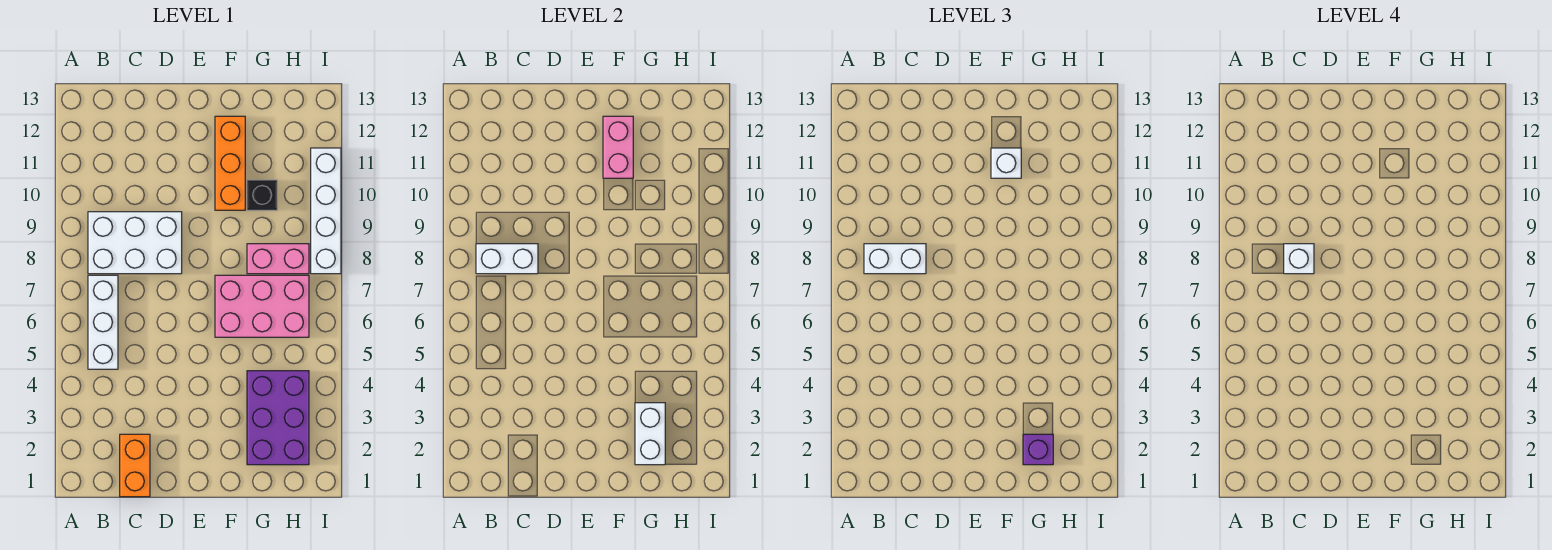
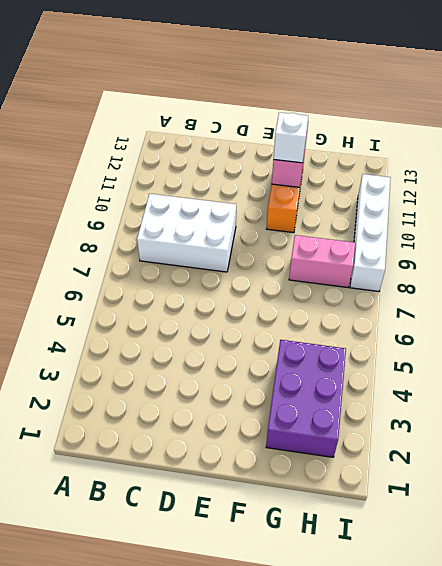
none -> white brick B5:B7 level 1
none -> orange brick C1:C2 level 1
none -> pink brick F6:H7 level 1

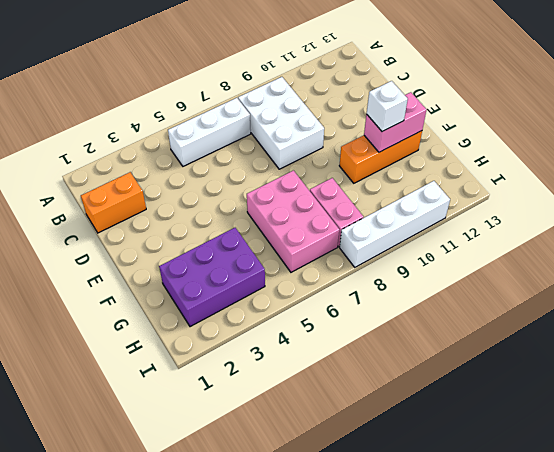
none -> black brick G10 level 1
none -> white brick B8:C8 level 2
none -> white brick G2:G3 level 2

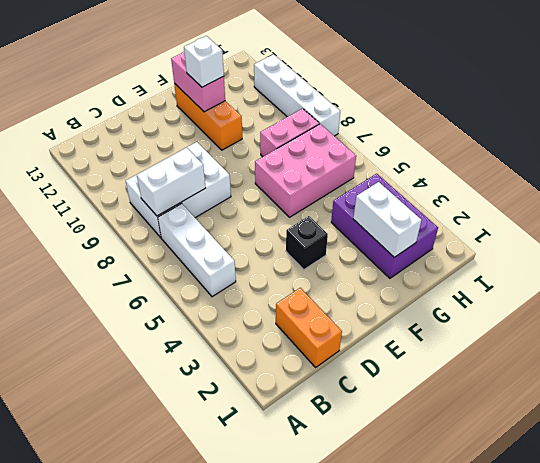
black brick E4 level 1 -> black brick G10 level 1
none -> white brick B8:C8 level 3
none -> purple brick G2 level 3
none -> white brick C8 level 4

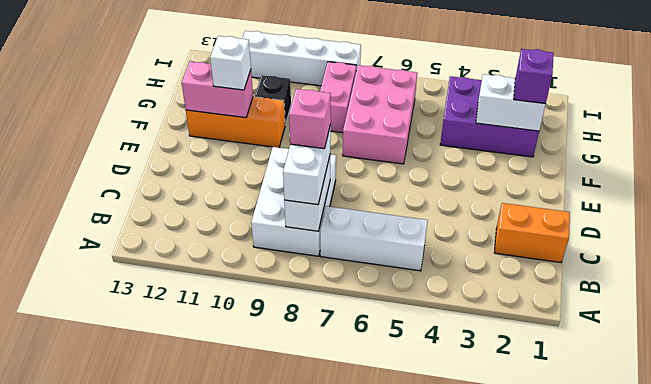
pink brick C8 level 4 -> white brick C8 level 4

